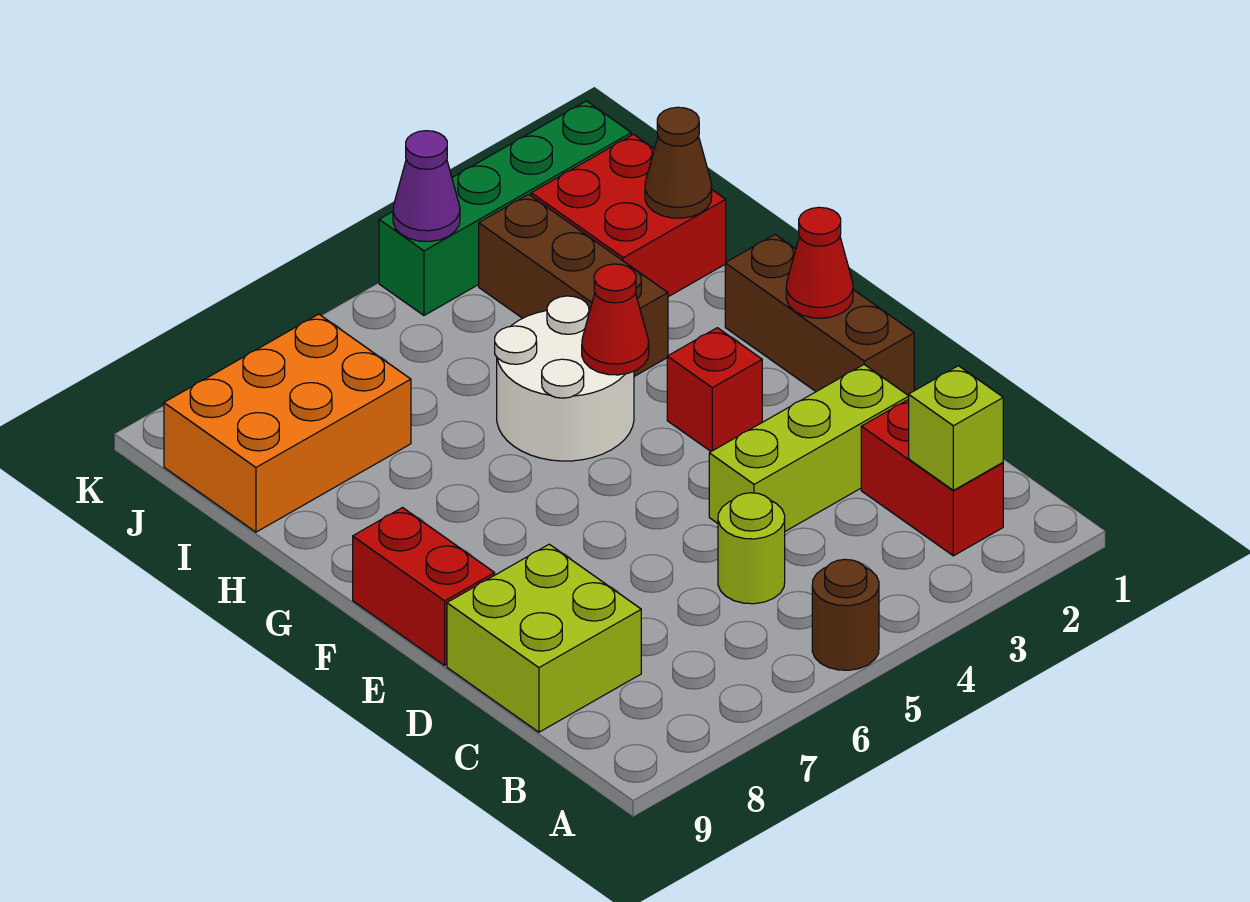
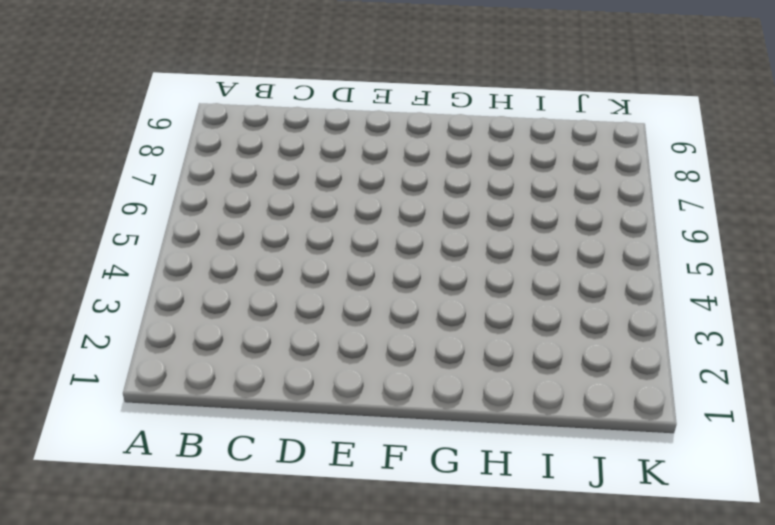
none -> brown round brick A5 level 1
none -> red brick B2:C2 level 1
none -> lime round brick C5 level 1

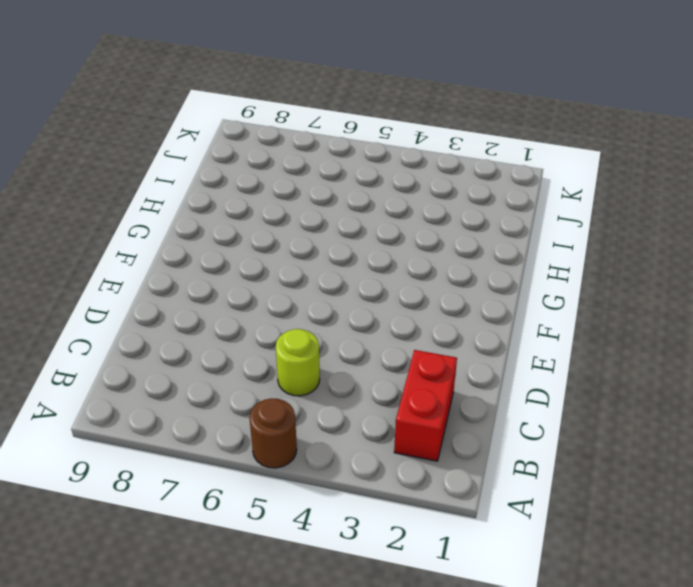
none -> lime brick C8:D9 level 1
none -> lime brick D2:D4 level 1
none -> brown brick E1:G1 level 1

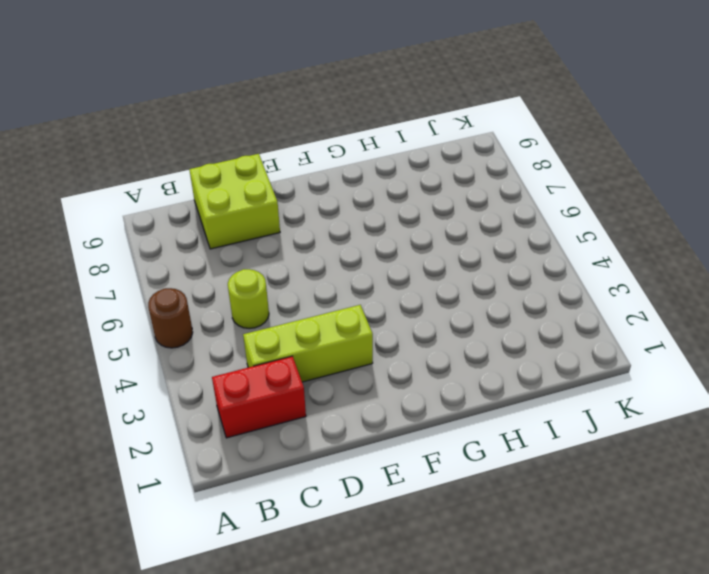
lime brick C3:E3 level 1 -> lime brick D2:D4 level 1
none -> brown brick E1:G1 level 1
none -> red brick E9:F9 level 1
none -> red brick F3 level 1

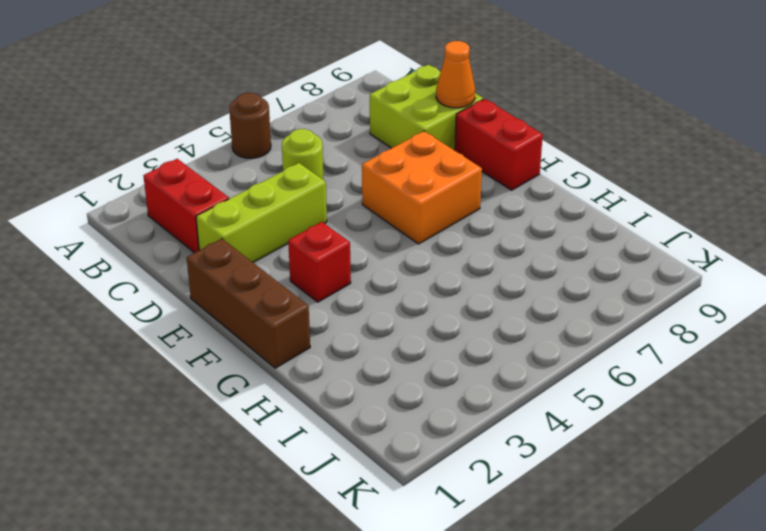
orange cone D9 level 2 -> none
orange brick E6:F7 level 1 -> none
none -> white round brick G4:H5 level 1
none -> brown brick H3:J3 level 1
none -> red brick I1:J2 level 1

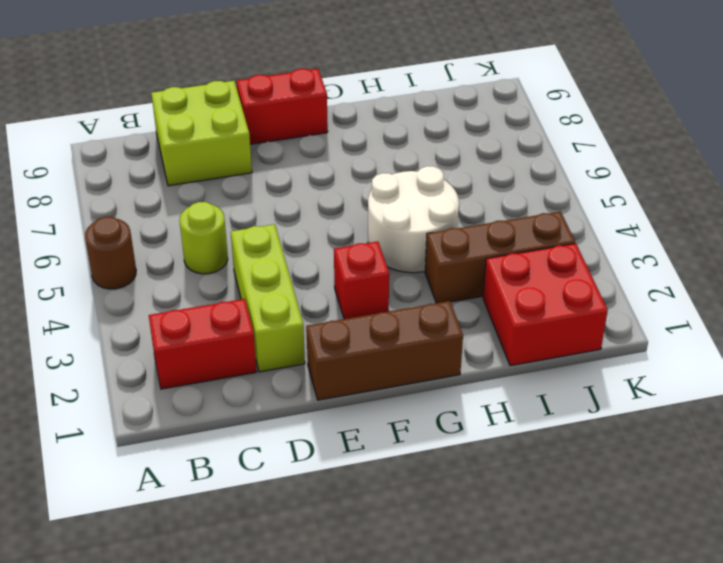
none -> orange brick I7:J9 level 1
none -> green brick K1:K4 level 1
none -> lime brick B2 level 2

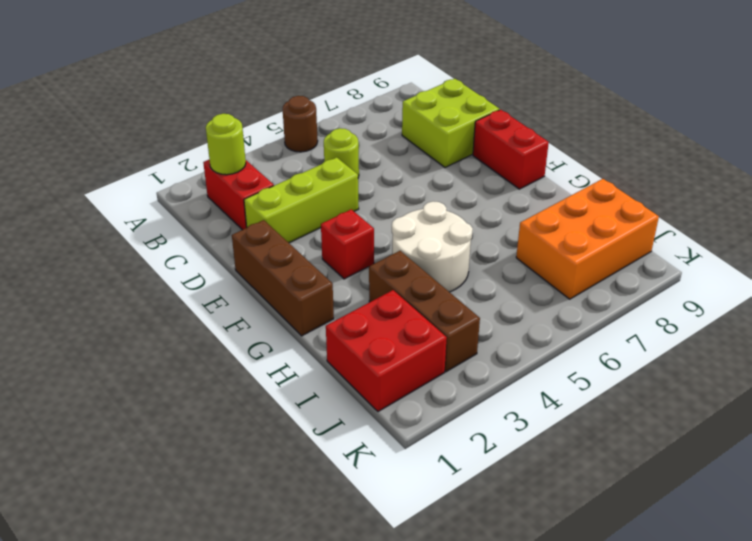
lime round brick B2 level 2 -> lime brick B2 level 2
none -> green brick K1:K4 level 1
none -> red cone F1 level 2
none -> red cone G4 level 2

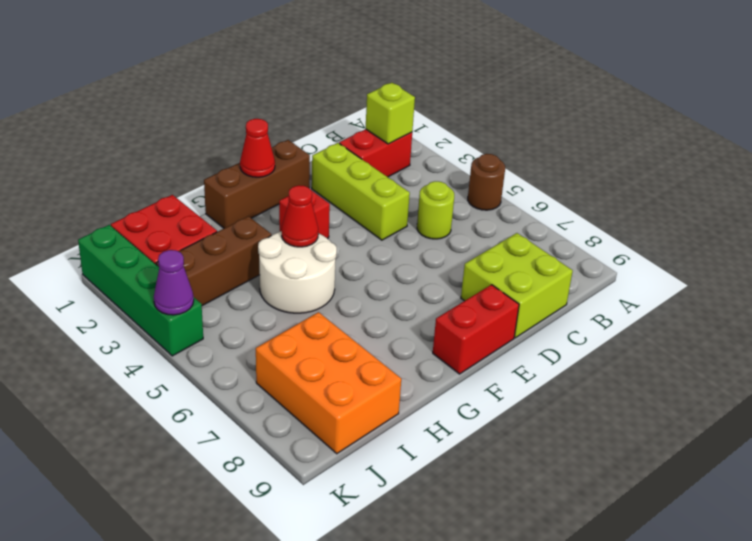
none -> brown cone I1 level 2

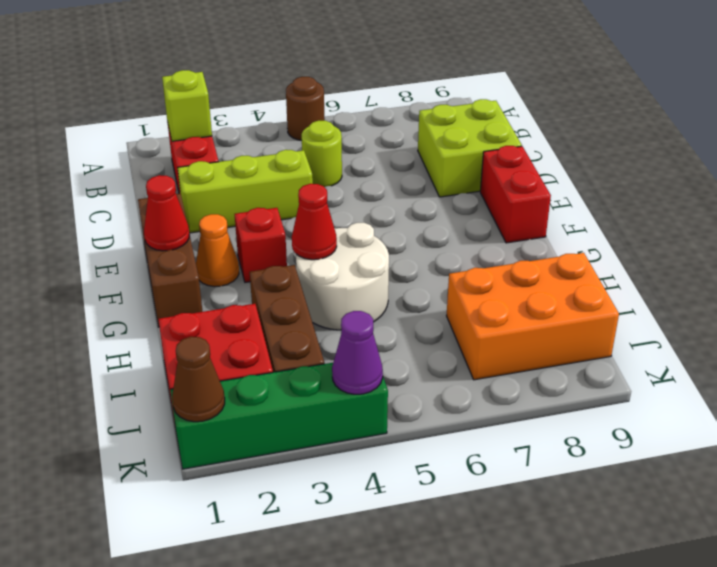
orange cone F2 level 1 -> none
brown cone K1 level 2 -> brown cone I1 level 2

